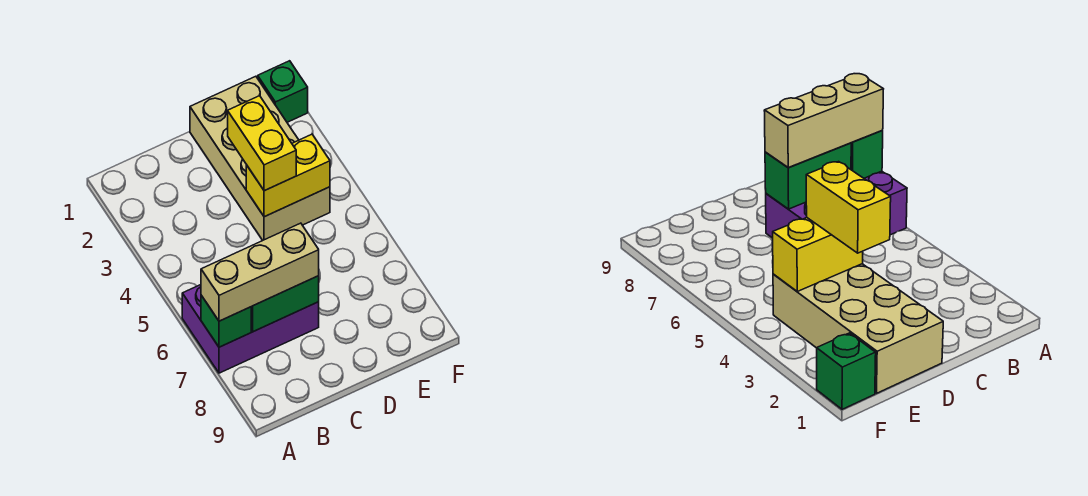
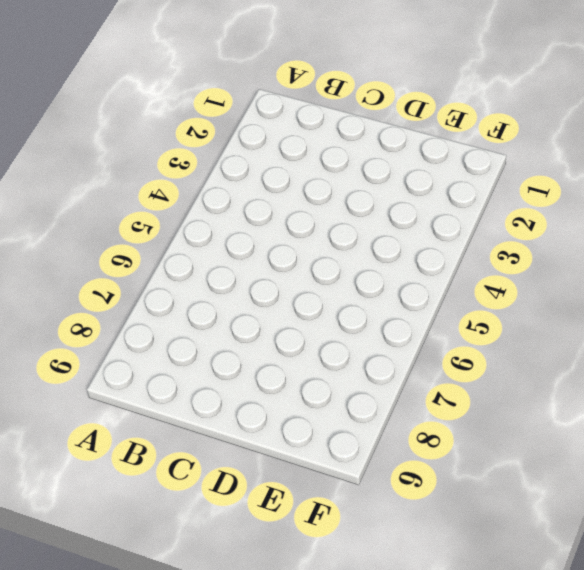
none -> purple brick A6:C7 level 1
none -> tan brick D1:E4 level 1

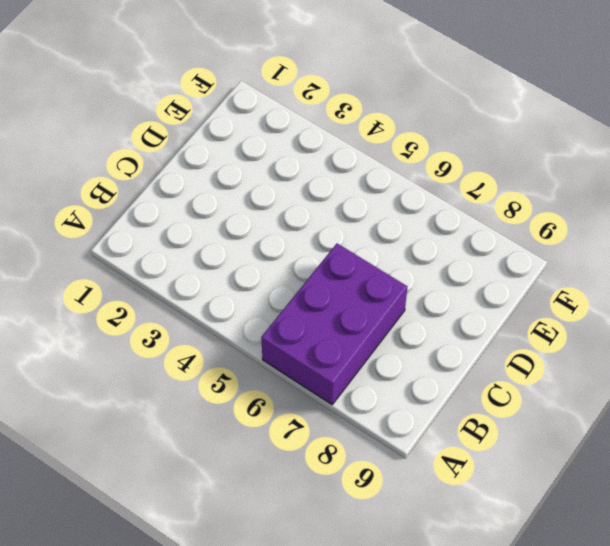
none -> tan brick D1:E4 level 1
none -> green brick F1 level 1

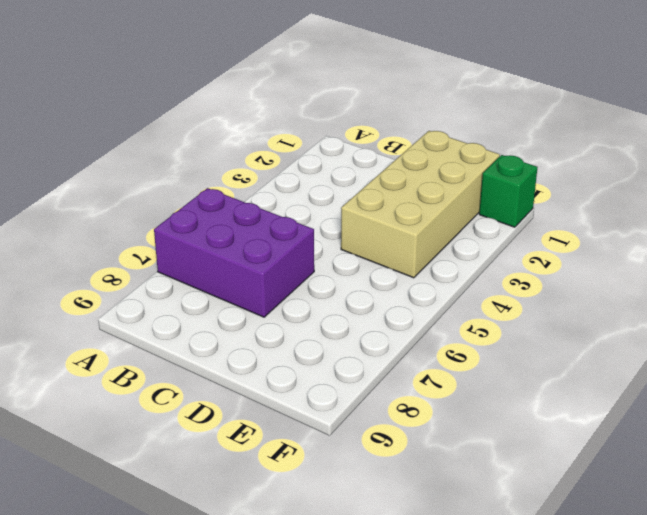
none -> green brick A7 level 2
none -> green brick B7:C7 level 2

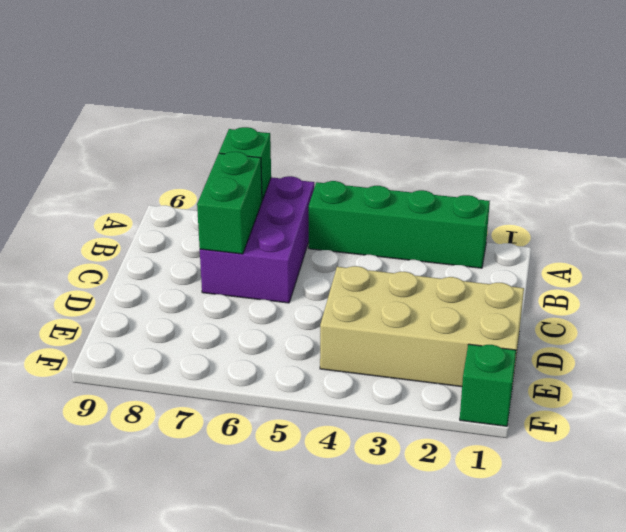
green brick A2:A5 level 1 -> none
none -> yellow brick D4:E4 level 2
none -> tan brick A7:C7 level 3

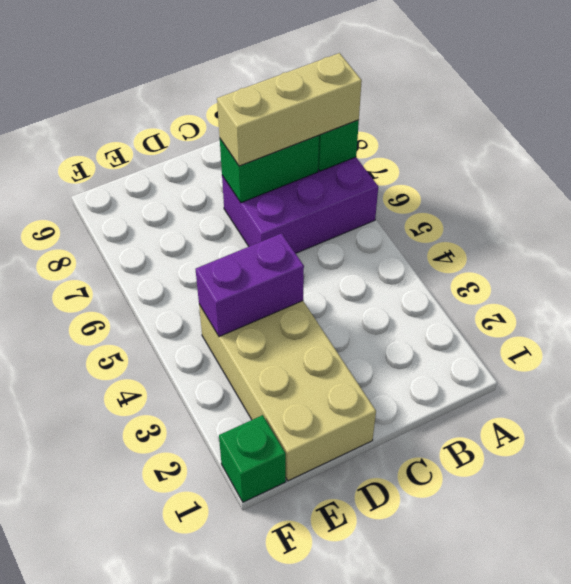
purple brick D4:E4 level 2 -> yellow brick D4:E4 level 2
none -> yellow brick D3:D4 level 3

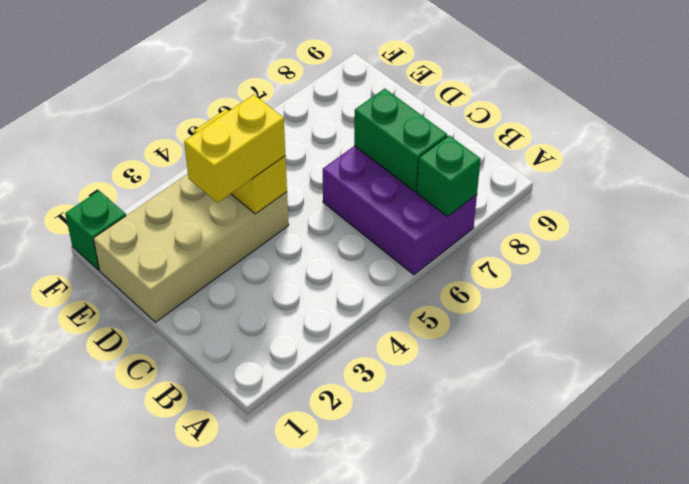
none -> tan brick A7:C7 level 3

